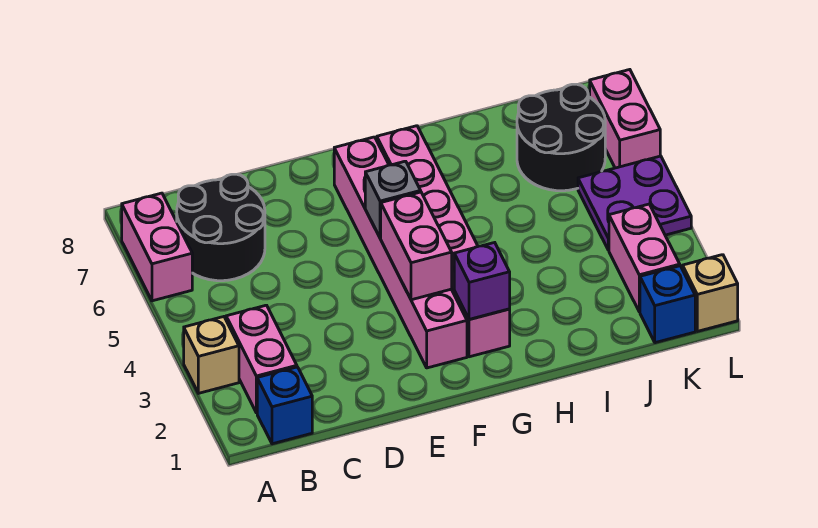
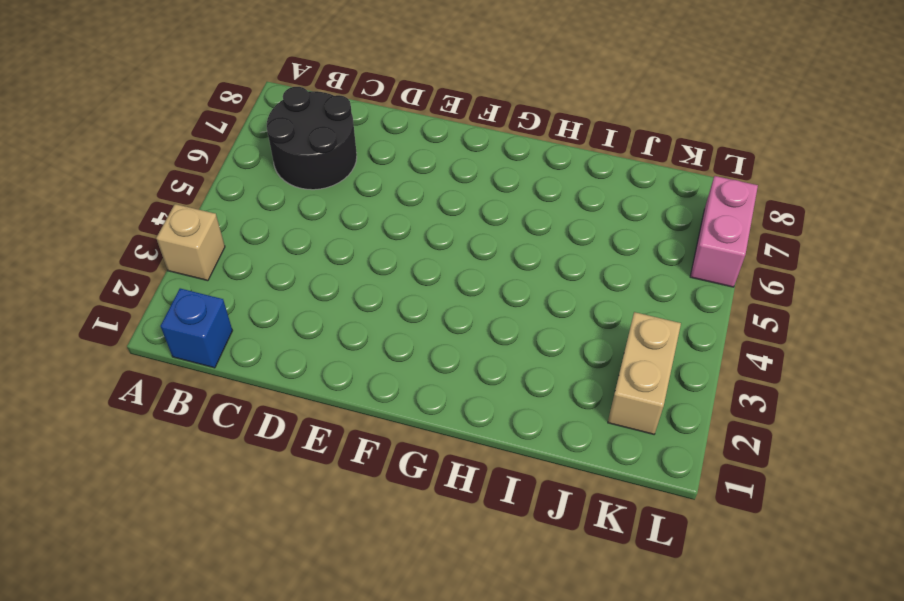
tan brick K2:K3 level 1 -> pink brick K2:K3 level 1
none -> pink brick A6:A7 level 1
none -> pink brick B2:B3 level 1
none -> pink brick F2:F7 level 1

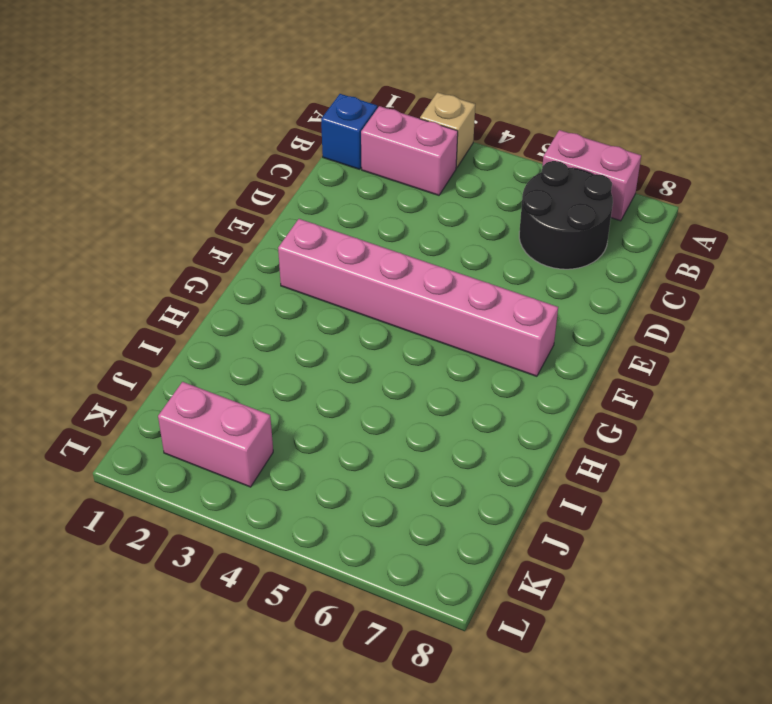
none -> pink brick G2:G7 level 1
none -> black round brick J6:K7 level 1
none -> blue brick K1 level 1

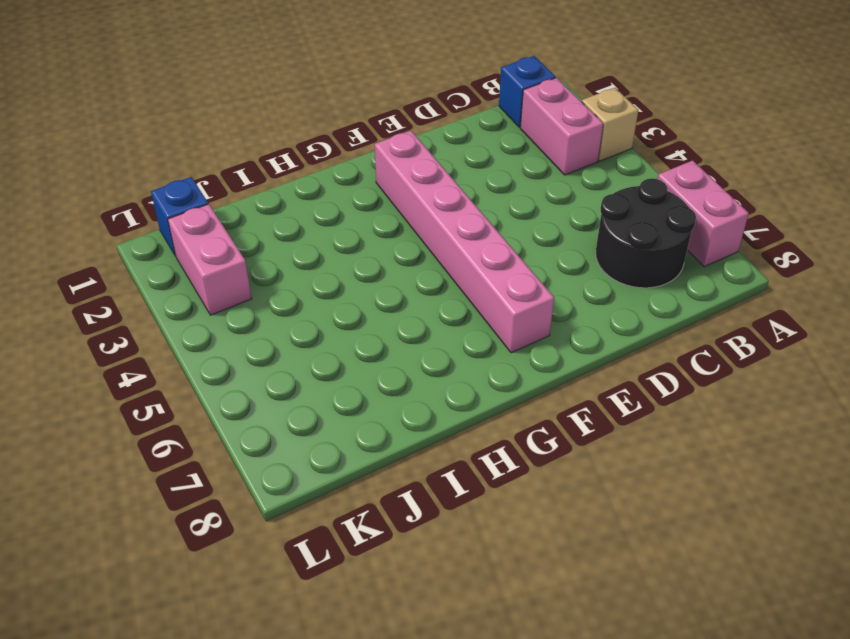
none -> pink brick G2:G7 level 1
none -> black round brick J6:K7 level 1
none -> purple plate K4:L5 level 1

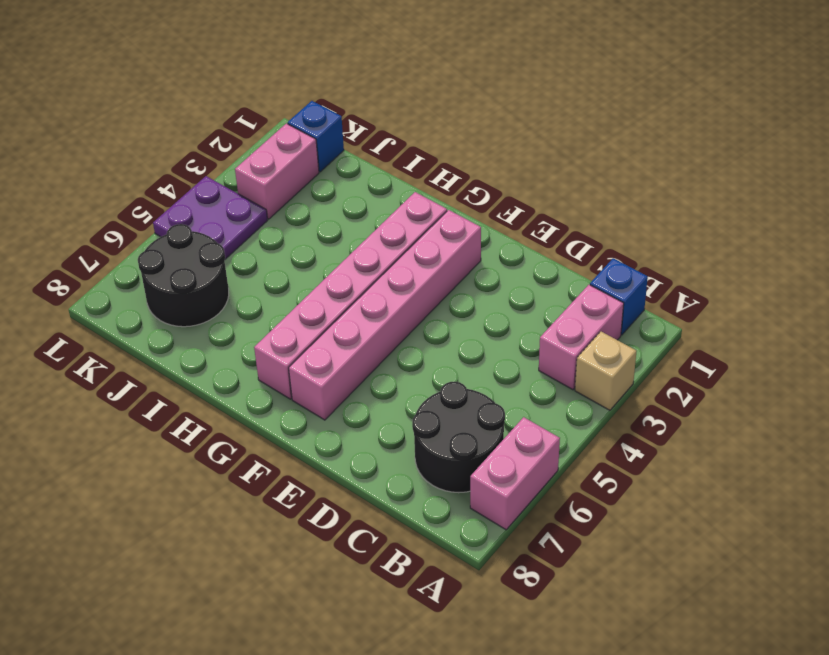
none -> tan brick L1 level 1
none -> pink brick L6:L7 level 1
none -> pink brick F3:F4 level 2

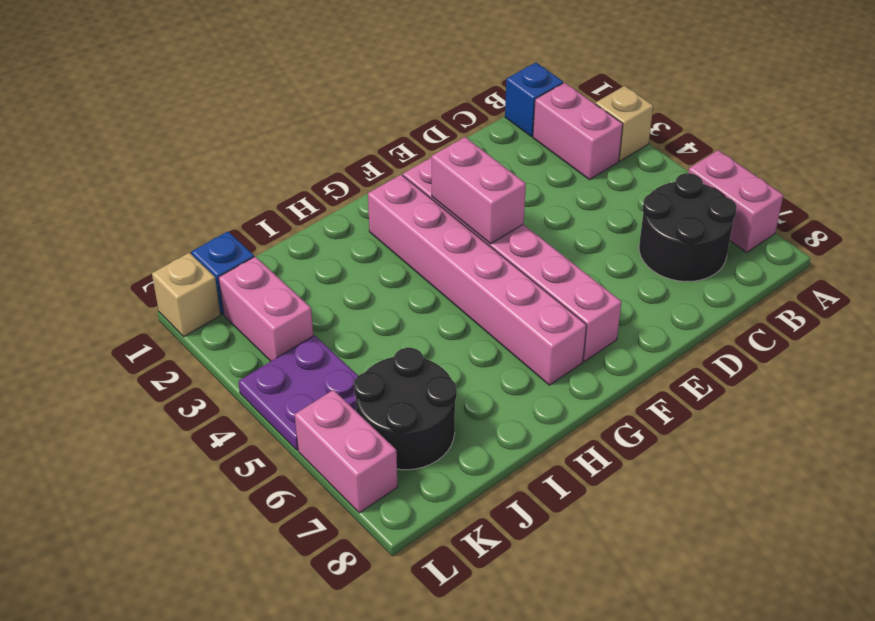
none -> grey brick F5 level 2
none -> purple brick G2 level 2

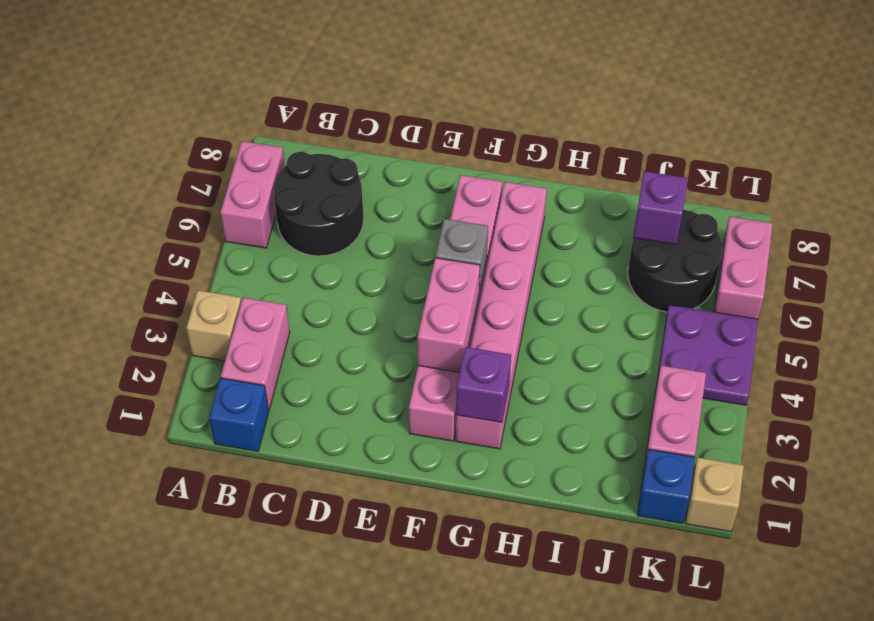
purple brick J7 level 2 -> none

